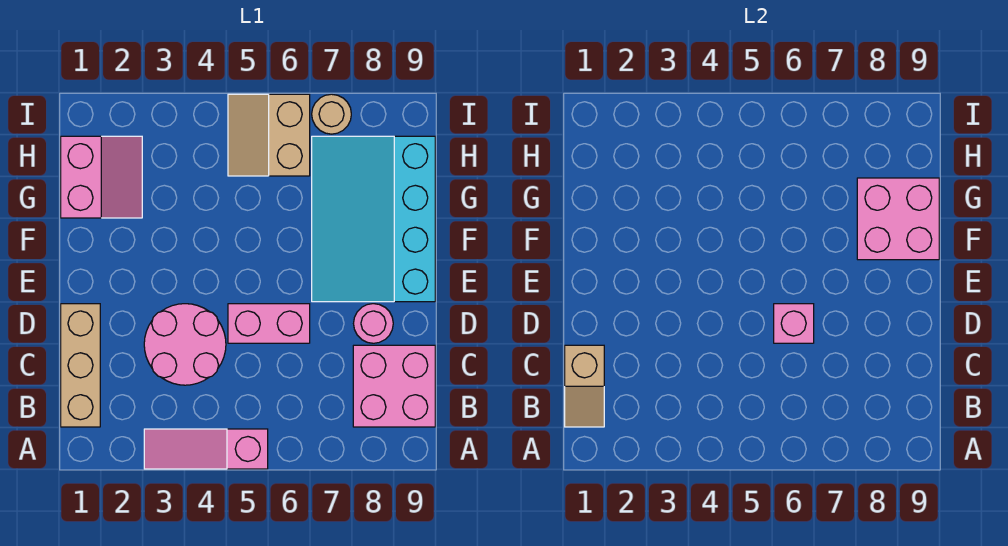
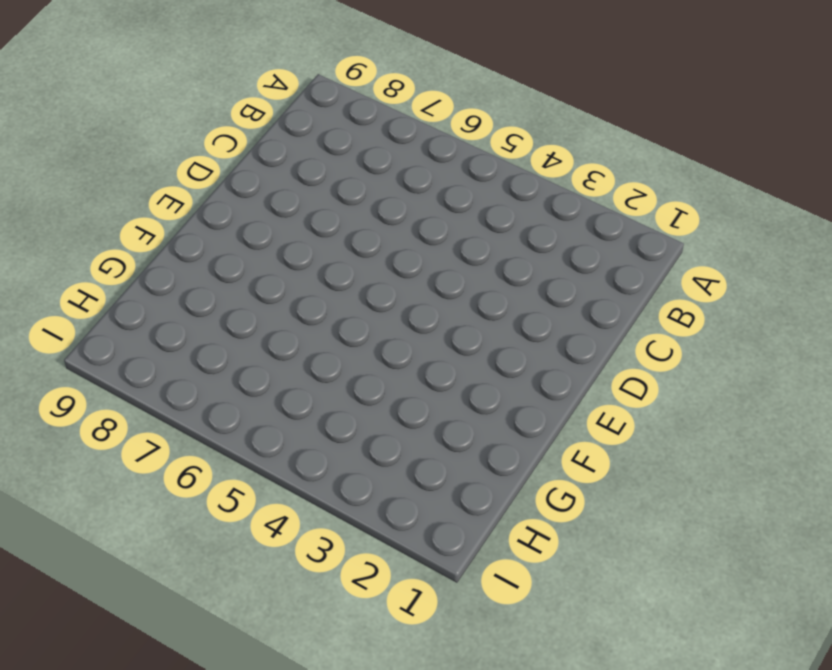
none -> pink slope A3:A5 level 1 top 5
none -> tan brick B1:D1 level 1
none -> pink brick B8:C9 level 1

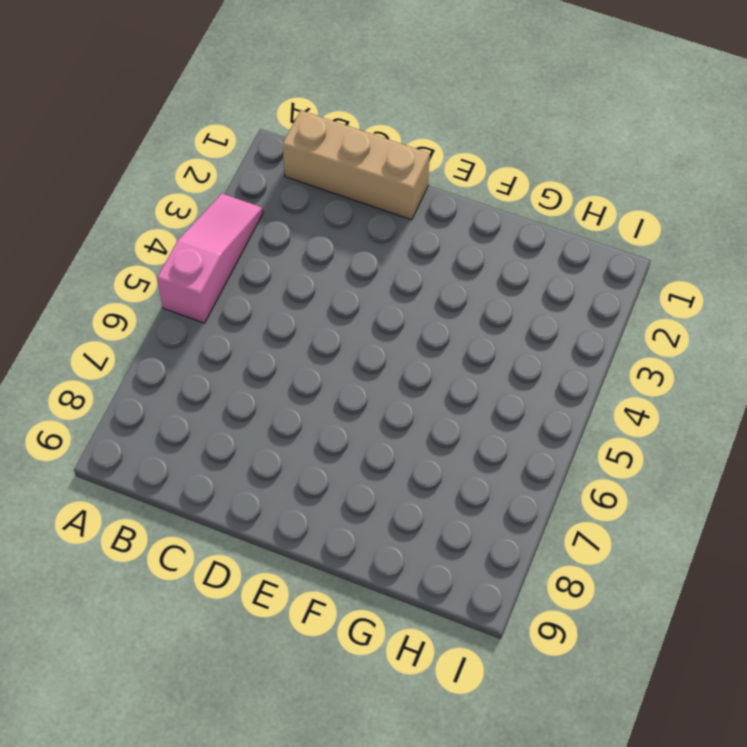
none -> pink brick B8:C9 level 1
none -> pink round brick C3:D4 level 1
none -> pink brick D5:D6 level 1

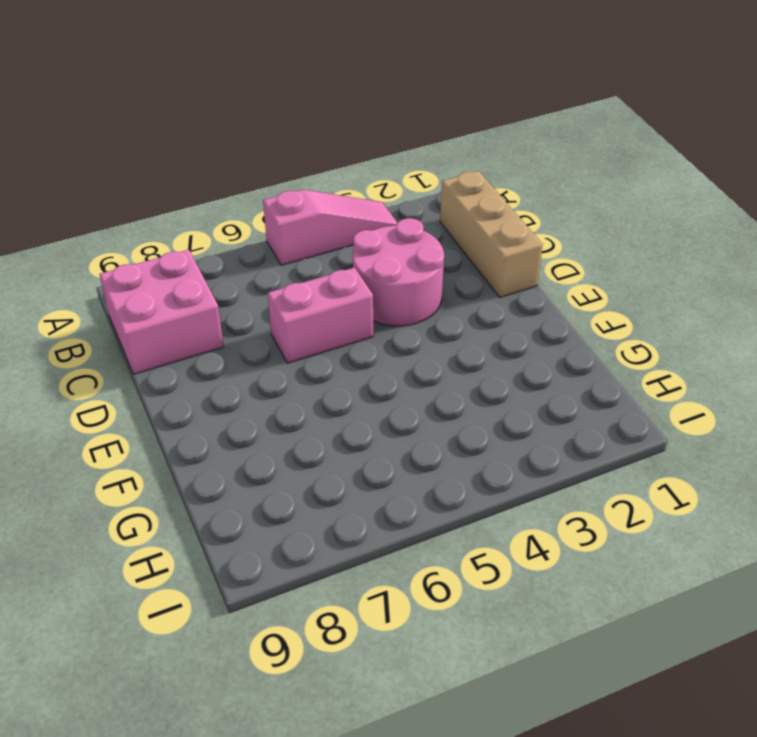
none -> pink round brick D8 level 1
none -> cyan slope E7:H9 level 1 top 9
none -> pink slope G1:H2 level 1 top 1

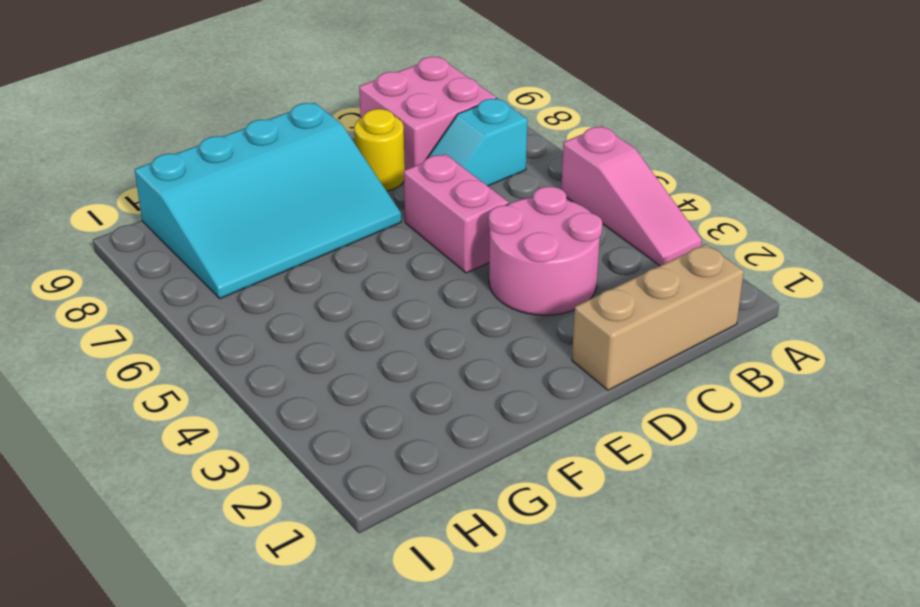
cyan slope B7:C7 level 1 top B -> none
yellow round brick D8 level 1 -> pink round brick D8 level 1
none -> pink slope G1:H2 level 1 top 1
none -> tan slope H5:I6 level 1 top 6
none -> tan round brick I7 level 1

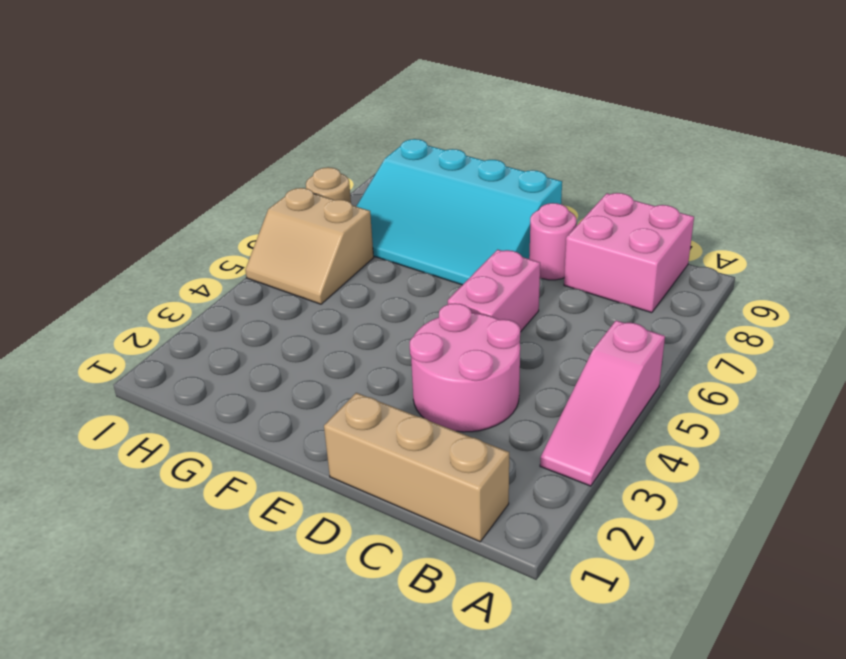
none -> pink slope G1:H2 level 1 top 1
none -> tan slope B1:C1 level 2 top C
none -> pink brick D6 level 2

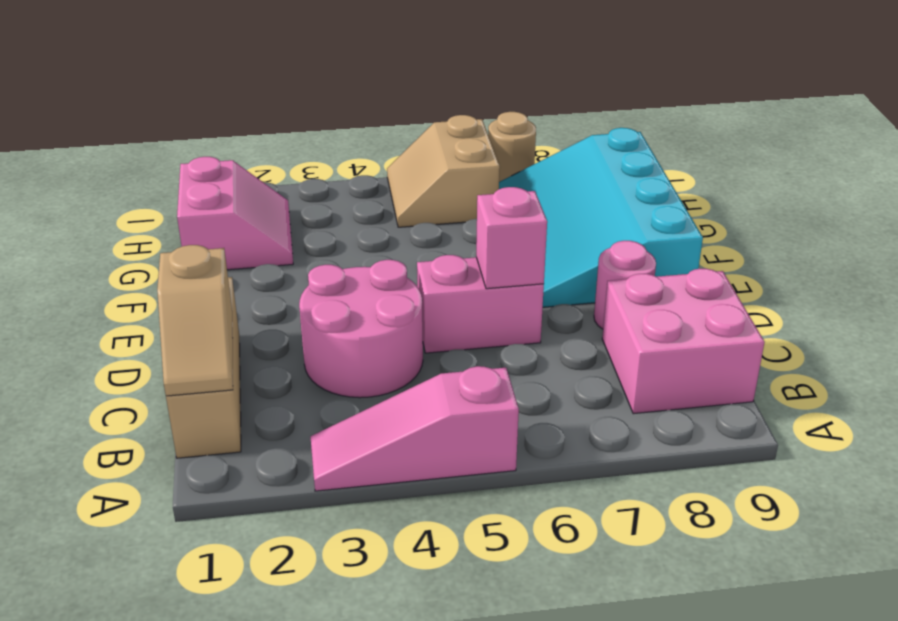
none -> pink brick F8:G9 level 2

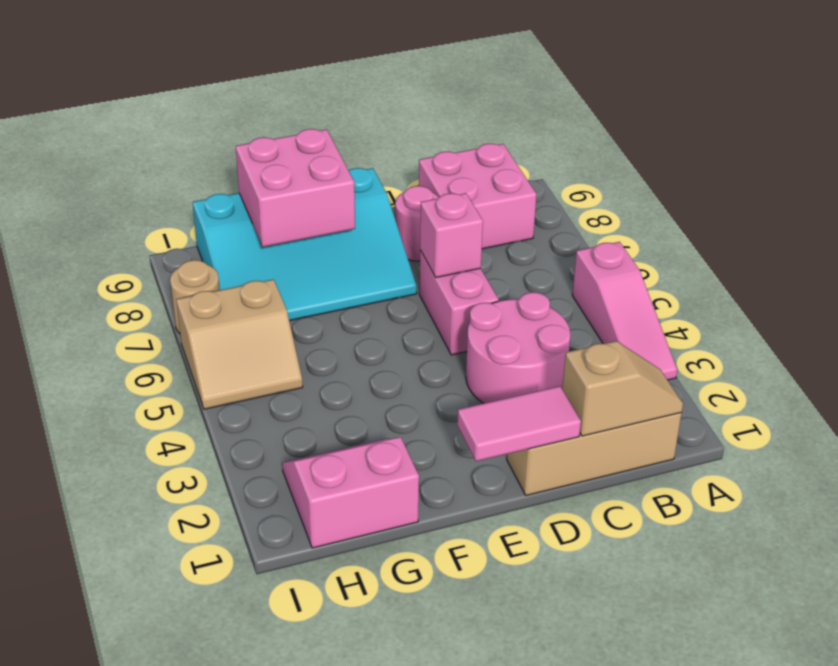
pink tile D1:E1 level 2 -> none

